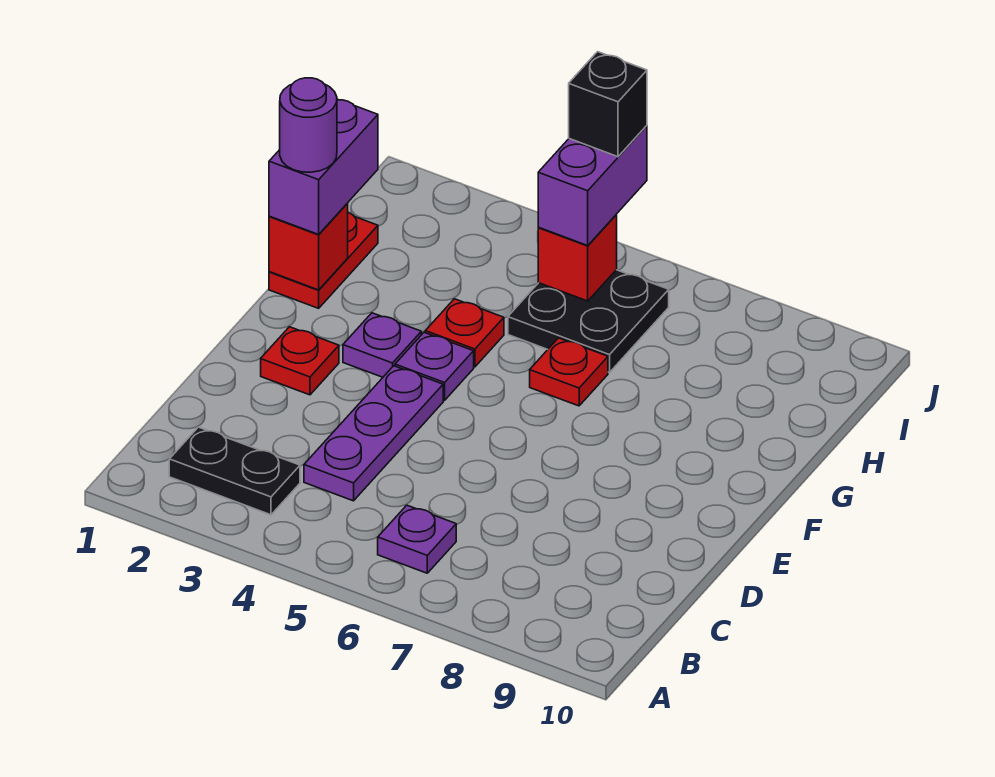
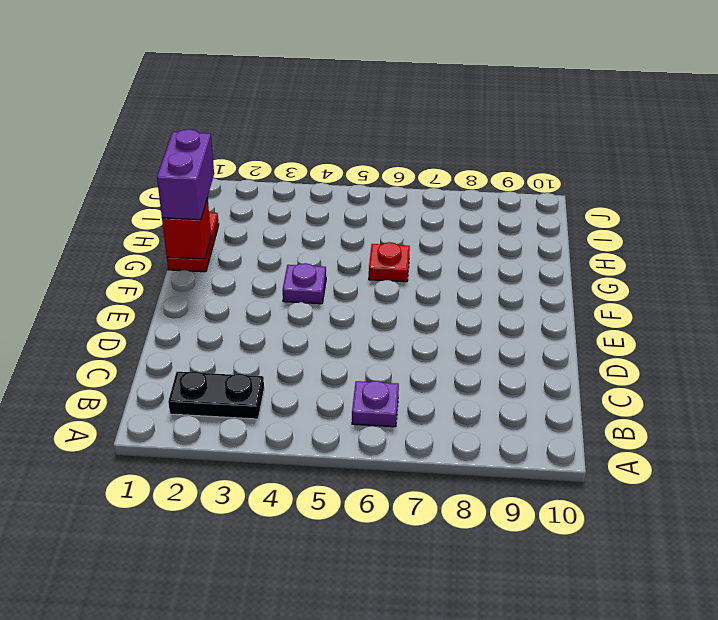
none -> purple plate C4:E4 level 1
none -> red plate E2 level 1
none -> purple plate F3 level 1

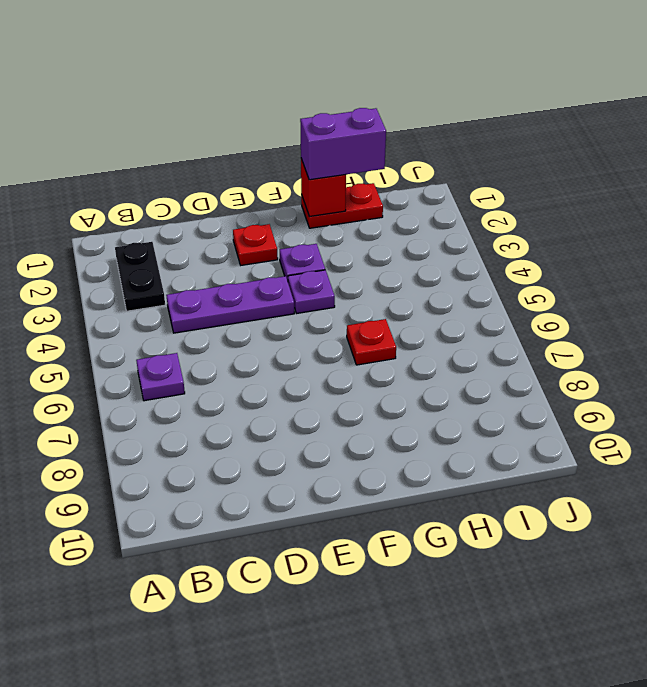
none -> red plate G4 level 1
none -> black plate H5:I6 level 1
none -> red brick I5 level 2

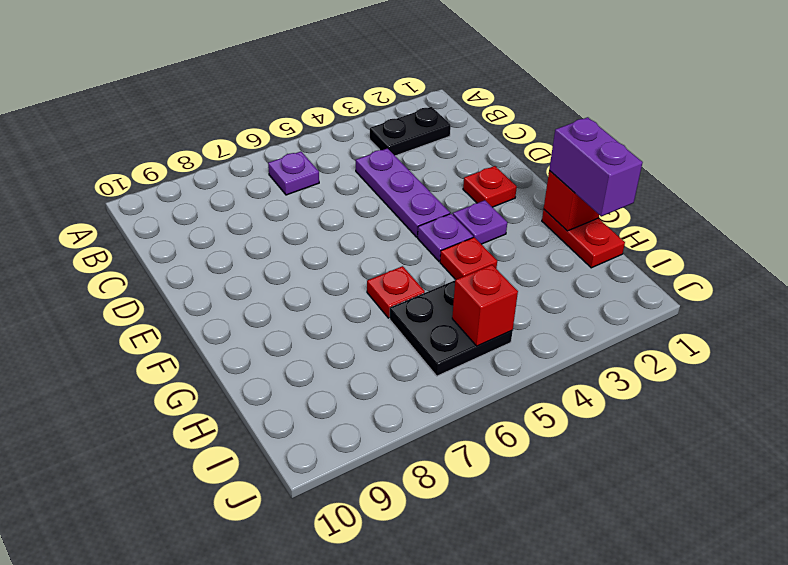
none -> purple brick I5:J5 level 3
none -> purple round brick G1 level 4
none -> black brick J5 level 4

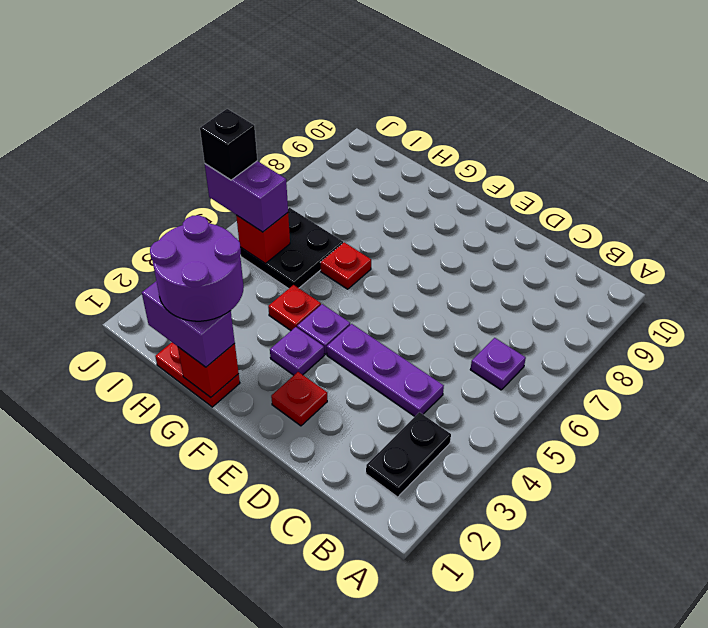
purple round brick G1:H2 level 4 -> purple round brick G1 level 4

